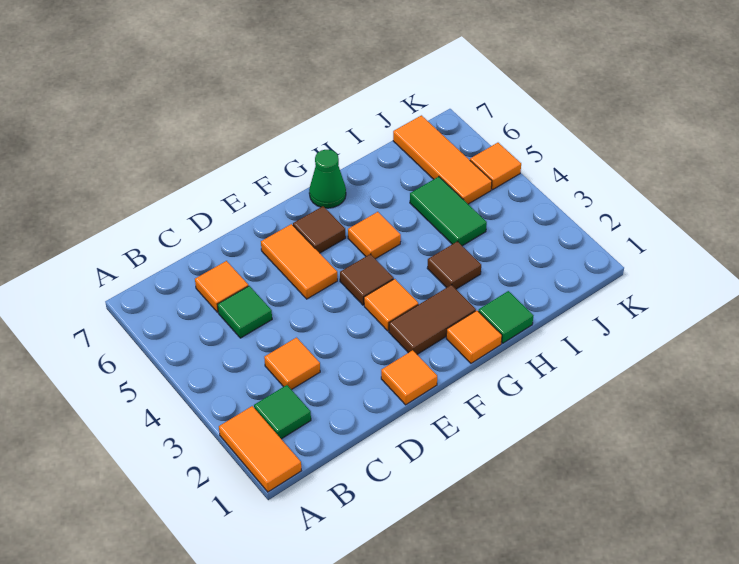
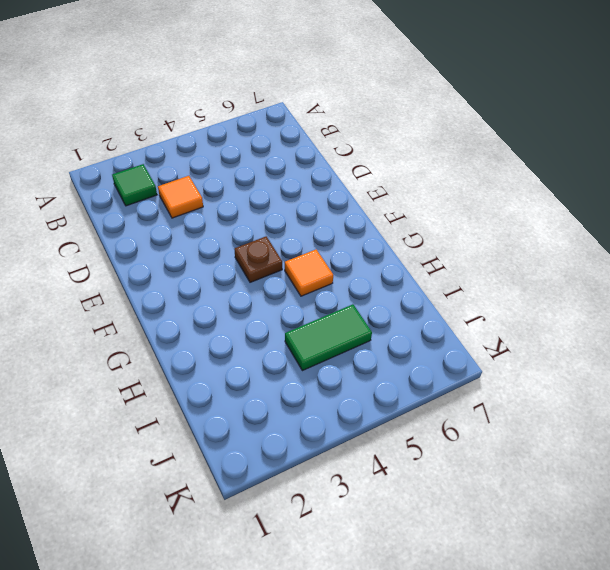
brown plate F4 level 1 -> brown tile F4 level 1
none -> orange tile A1:A2 level 1
none -> green tile C5 level 1
none -> orange tile C6 level 1

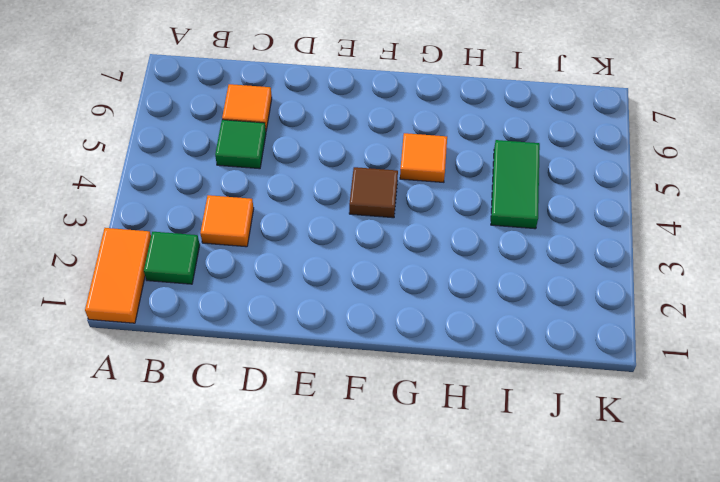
none -> orange tile E1 level 1
none -> orange tile E5:E6 level 1
none -> brown tile F2:G2 level 1

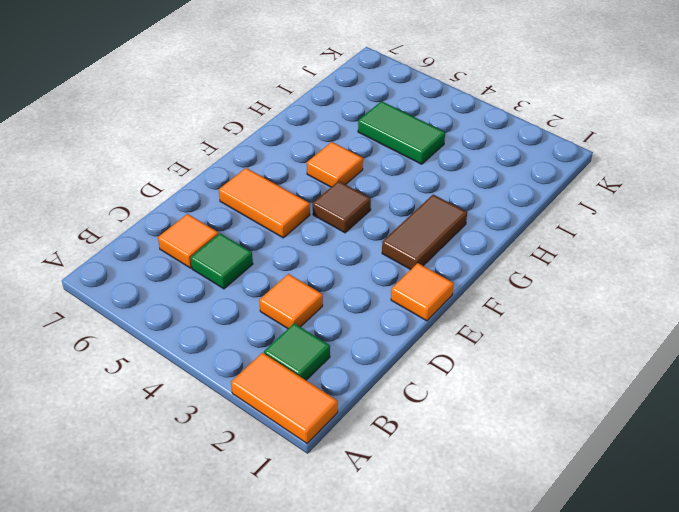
none -> orange tile F3 level 1
none -> brown tile F6 level 1
none -> orange tile G1 level 1

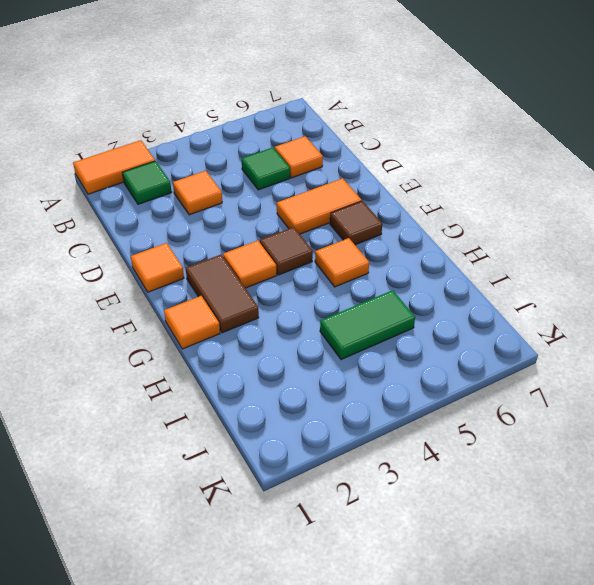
none -> green cone G7 level 1
none -> green tile H1 level 1
none -> brown tile H3 level 1

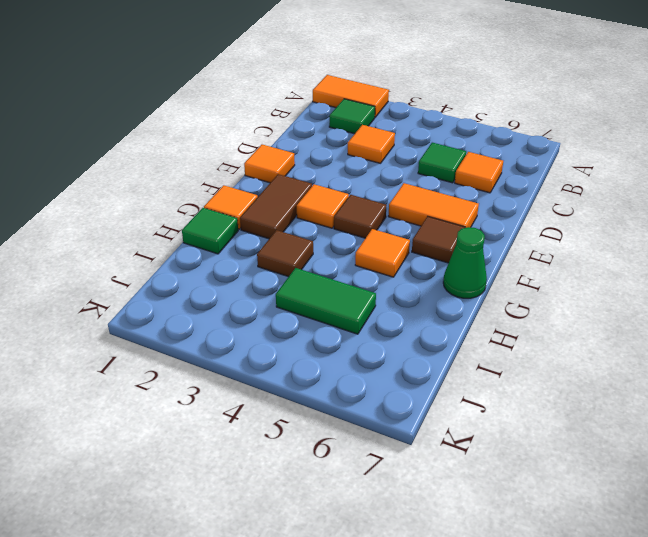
none -> orange tile J5:J7 level 1
none -> orange tile K5 level 1

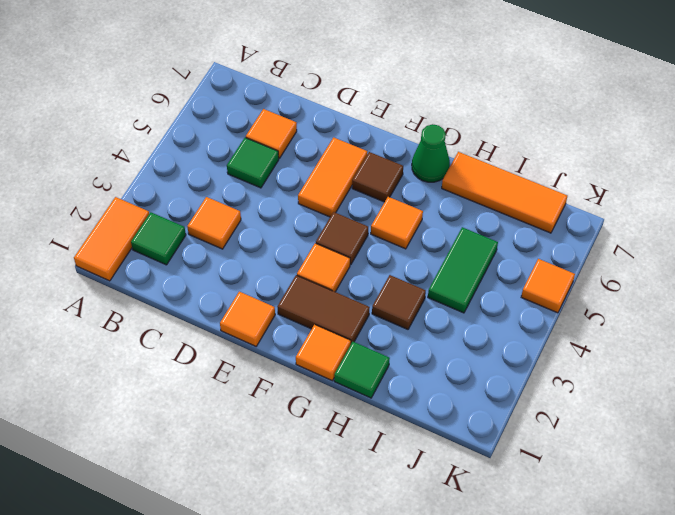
orange tile H7:J7 level 1 -> orange tile J5:J7 level 1

